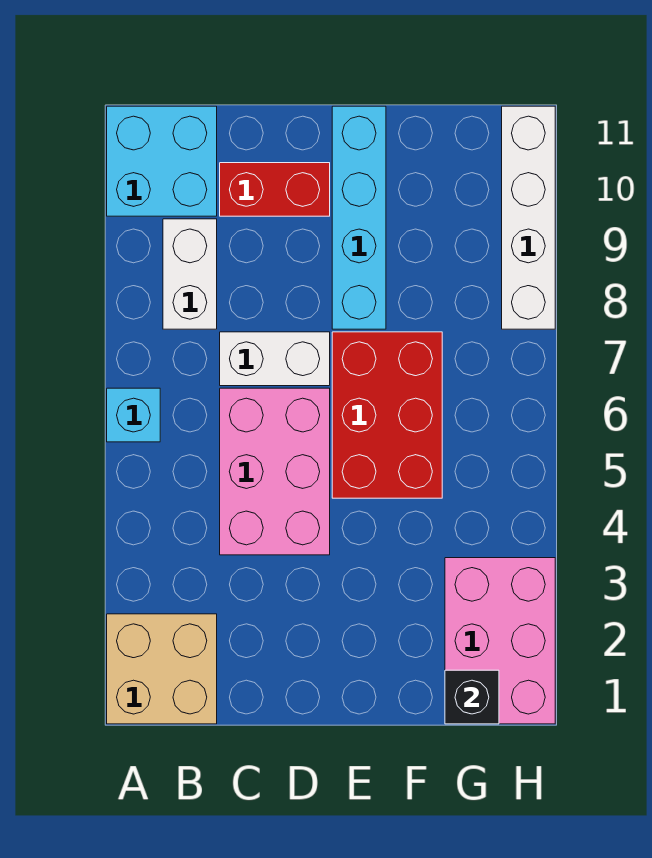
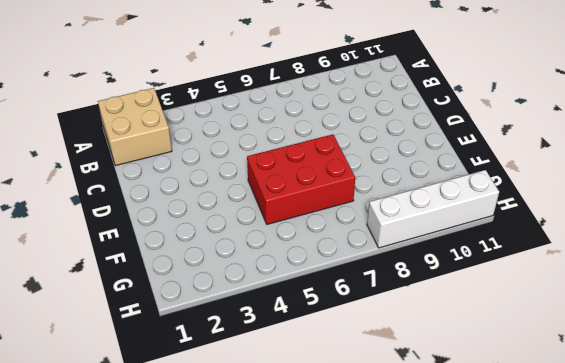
none -> cyan brick A6 level 1
none -> cyan brick A10:B11 level 1
none -> white brick B8:B9 level 1

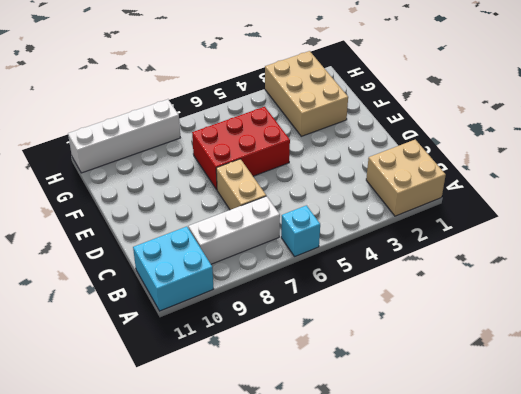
white brick B7:B9 level 1 -> white brick B8:B9 level 1
tan brick C7:D7 level 1 -> white brick C7:D7 level 1
tan brick F2:H3 level 1 -> pink brick G1:H3 level 1
none -> pink brick C4:D6 level 1
none -> red brick C10:D10 level 1
none -> cyan brick E8:E11 level 1

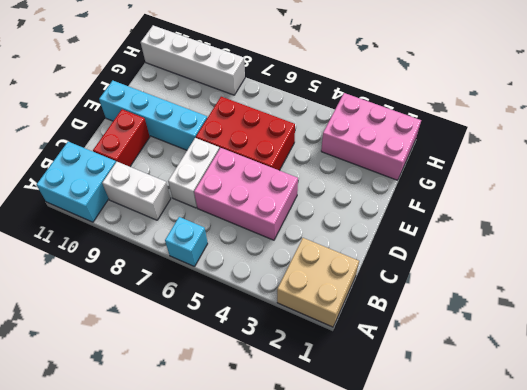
none -> black brick G1 level 2

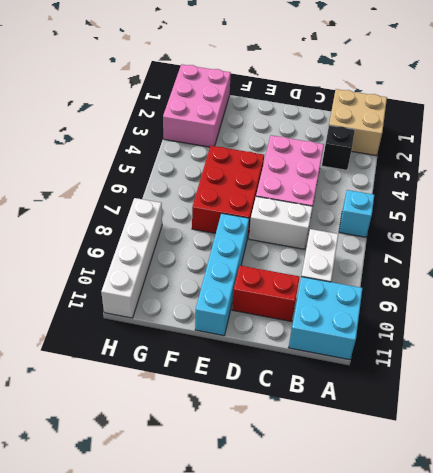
black brick B3 level 1 -> black brick G1 level 2

